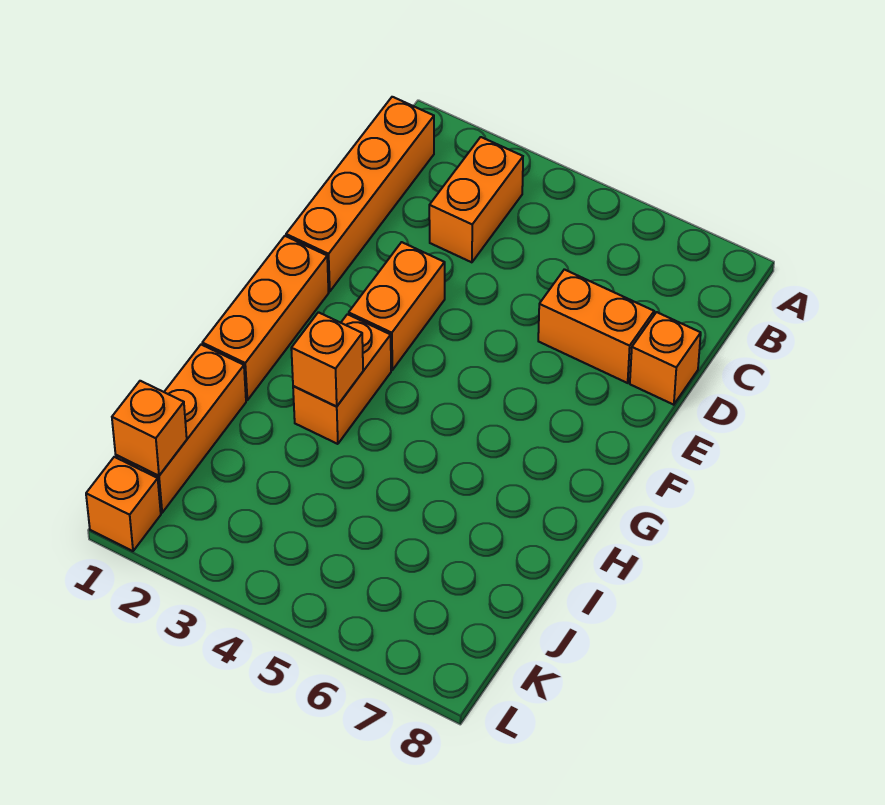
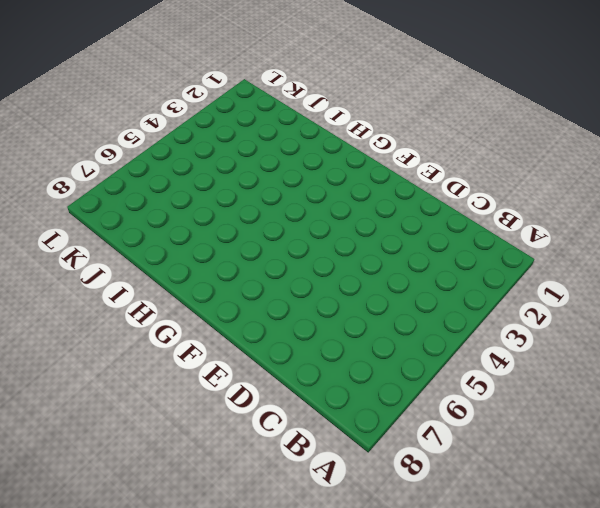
none -> orange brick B1:E1 level 1
none -> orange brick B3:C3 level 1

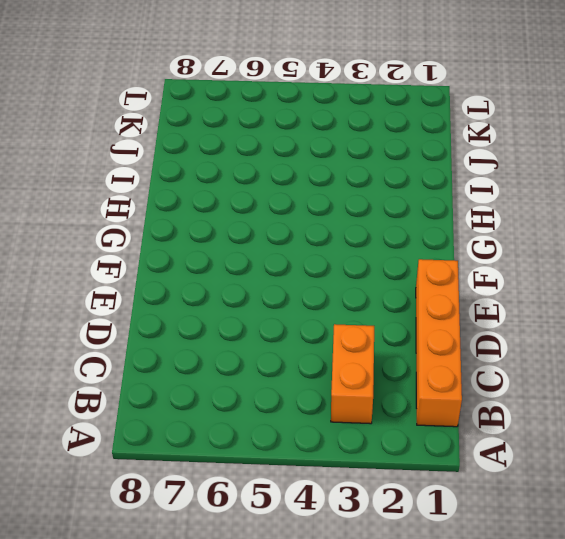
none -> orange brick D6:D7 level 1
none -> orange brick D8 level 1

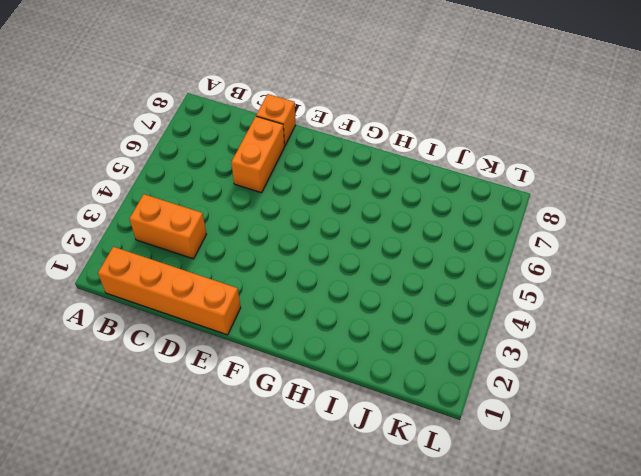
none -> orange brick E3:F3 level 1
none -> orange brick F1:H1 level 1

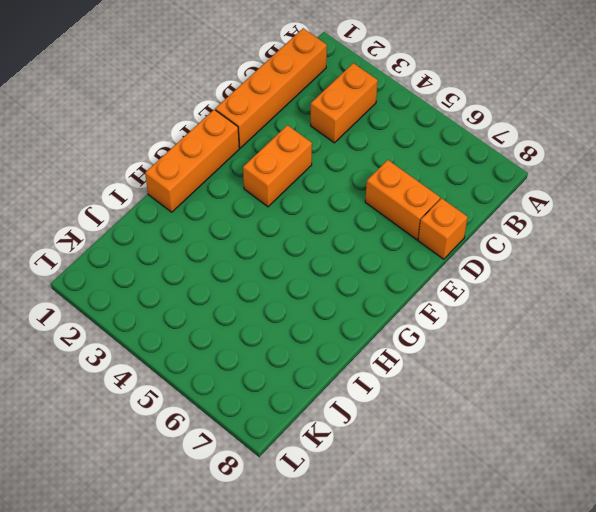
none -> orange brick G3:H3 level 1
none -> orange brick I1:K1 level 1

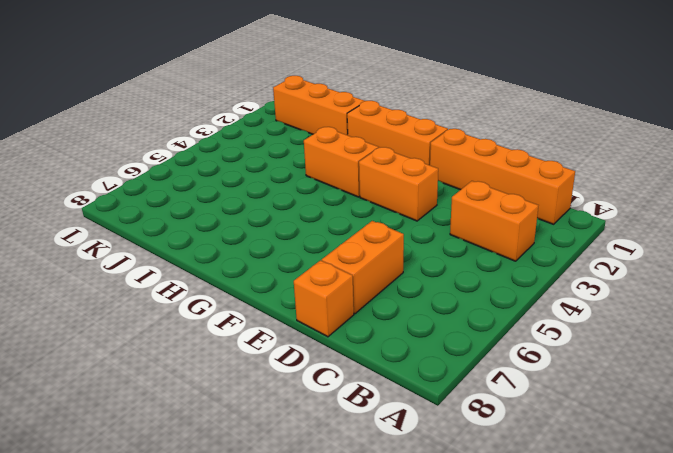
none -> orange brick L1 level 1
none -> orange brick H3 level 2

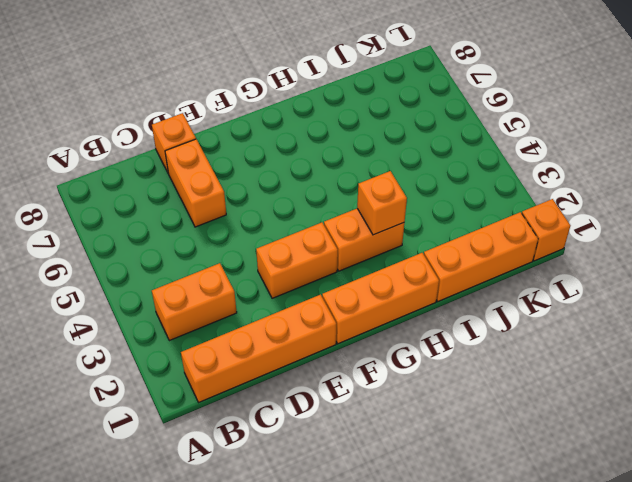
none -> orange brick K1 level 2

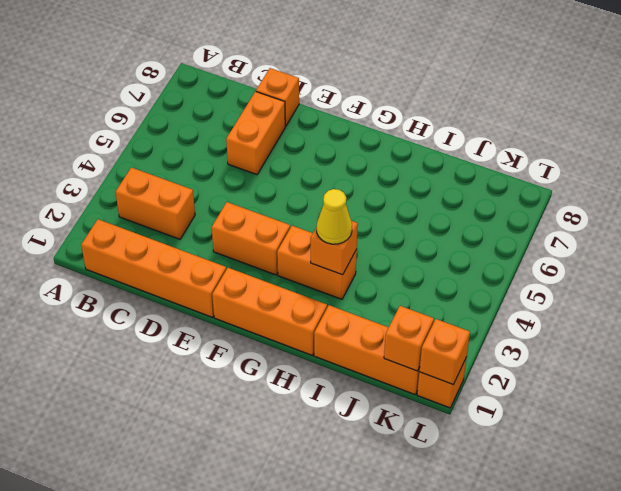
yellow cone H3 level 3 -> none
orange brick L1 level 2 -> none

